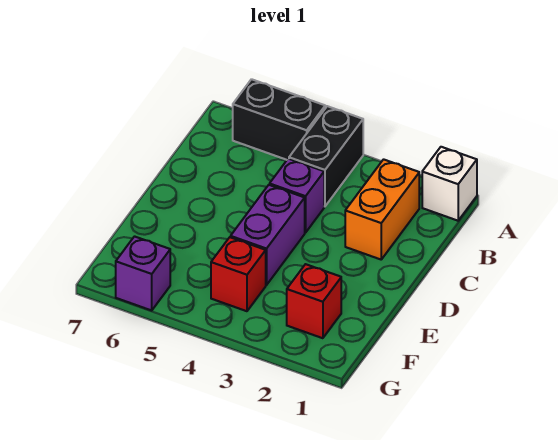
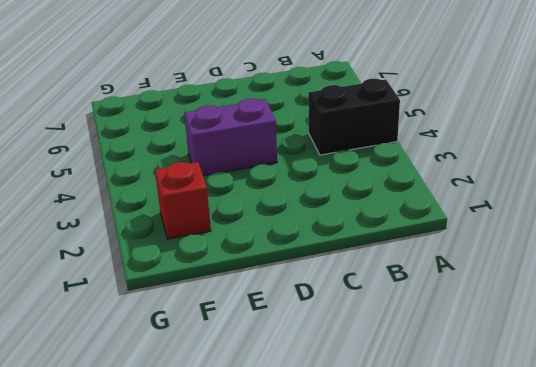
none -> white brick A1 level 1
none -> black brick A5:A6 level 1

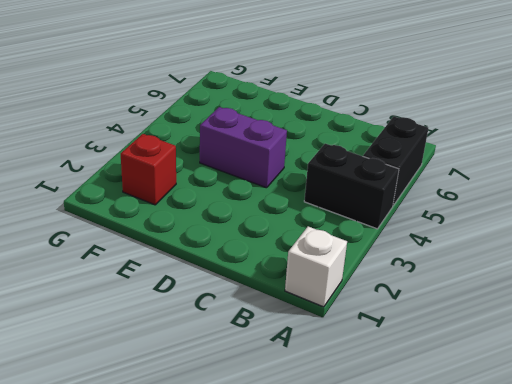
none -> orange brick B2:C2 level 1
none -> purple brick C4 level 1

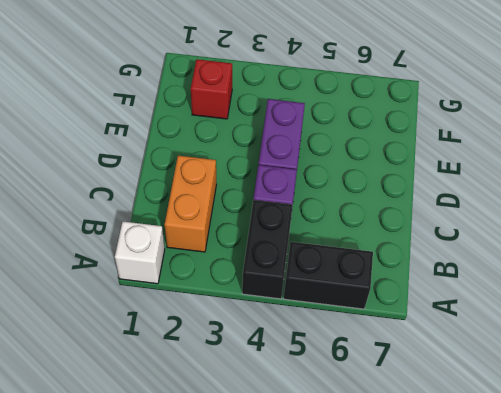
none -> red brick F4 level 1
none -> purple brick G6 level 1

